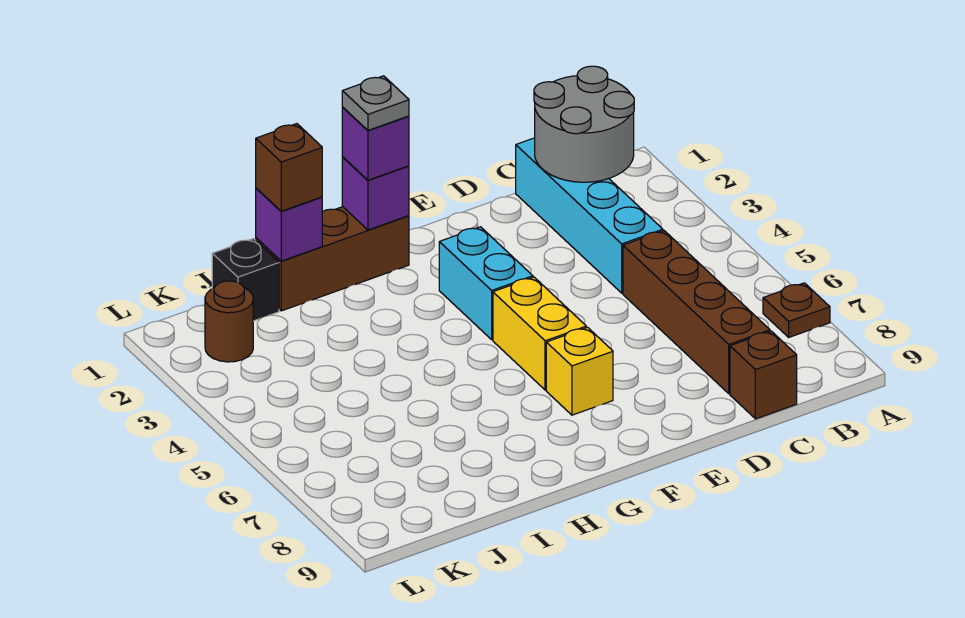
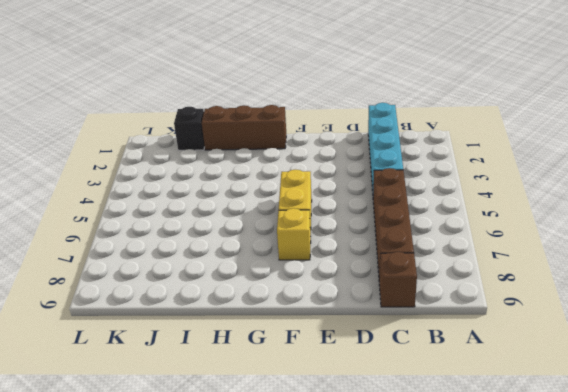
none -> brown plate A7 level 1
none -> cyan brick F3:F4 level 1
none -> brown round brick K2 level 1

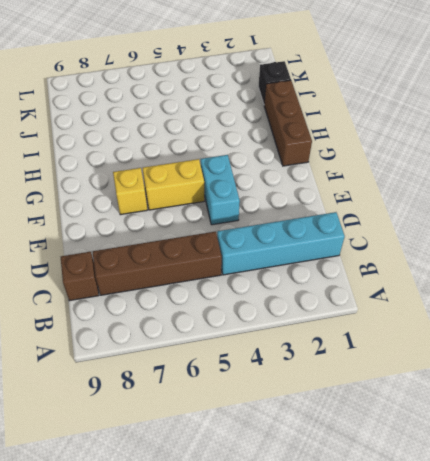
cyan brick E4:F4 level 1 -> cyan brick F3:F4 level 1
none -> brown plate A7 level 1
none -> brown round brick K2 level 1
none -> grey round brick B1:C2 level 2

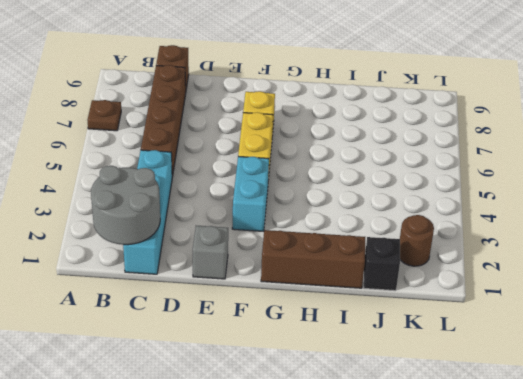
grey brick E1 level 1 -> none
none -> purple brick G1 level 2
none -> purple brick I1 level 2
none -> purple brick G1 level 3

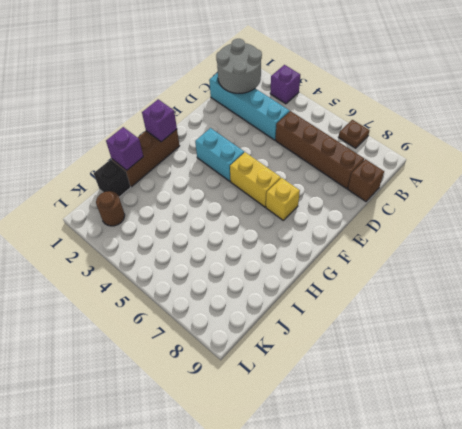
purple brick A3 level 1 -> purple brick G1 level 3
none -> brown brick I1 level 3
none -> grey plate G1 level 4

